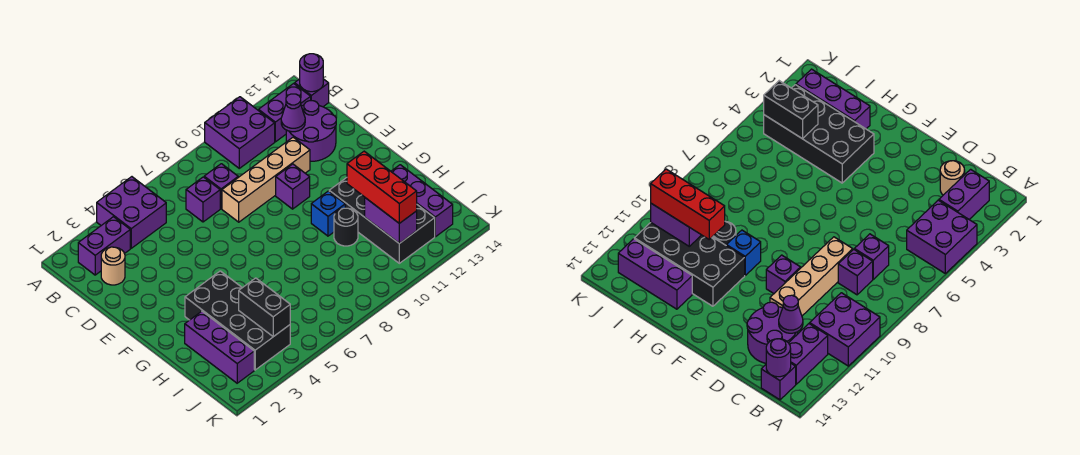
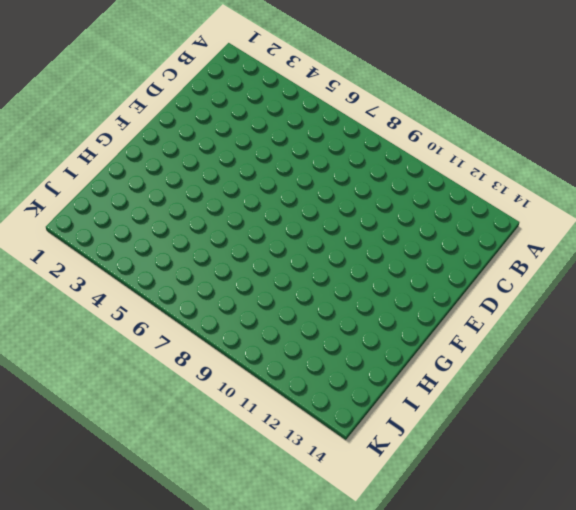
none -> purple brick A4:B5 level 1
none -> purple brick A10:B11 level 1
none -> purple brick B2:B3 level 1

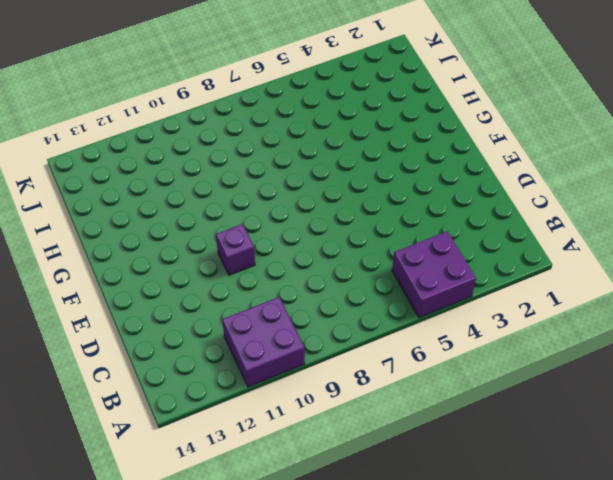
none -> purple brick B2:B3 level 1
none -> purple brick B12:B13 level 1
none -> purple brick B14 level 1

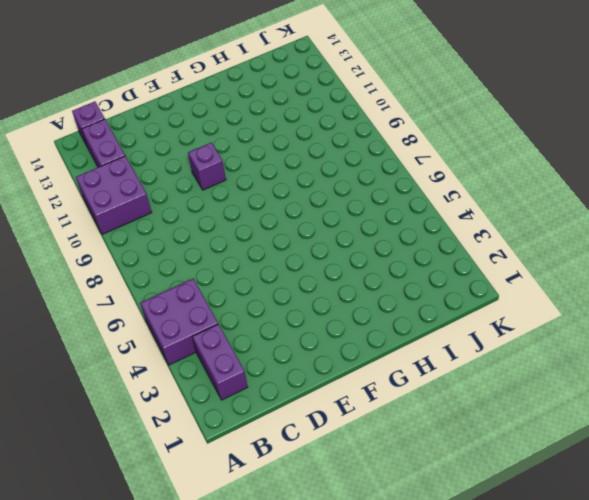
none -> tan round brick C2 level 1
none -> purple brick C7 level 1
none -> purple brick C8 level 1

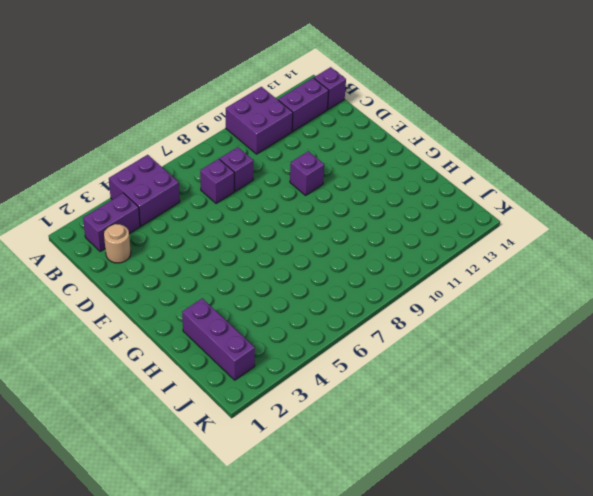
none -> purple round brick C12:D13 level 1
none -> tan brick D8:D11 level 1
none -> black brick G3:J4 level 1

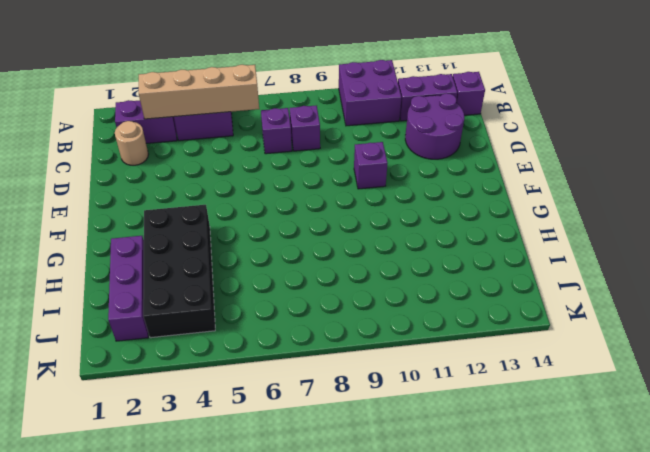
tan brick B3:B6 level 2 -> tan brick D8:D11 level 1
none -> blue brick G10 level 1
none -> black brick G11:J12 level 1
none -> black round brick H10 level 1

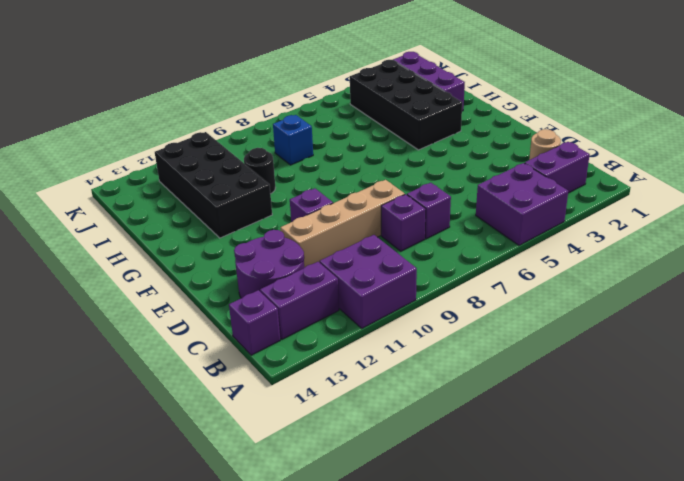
blue brick I8 level 1 -> blue brick G10 level 1
none -> purple brick H13:J13 level 1
none -> purple round brick B14 level 2
none -> purple cone C12 level 2

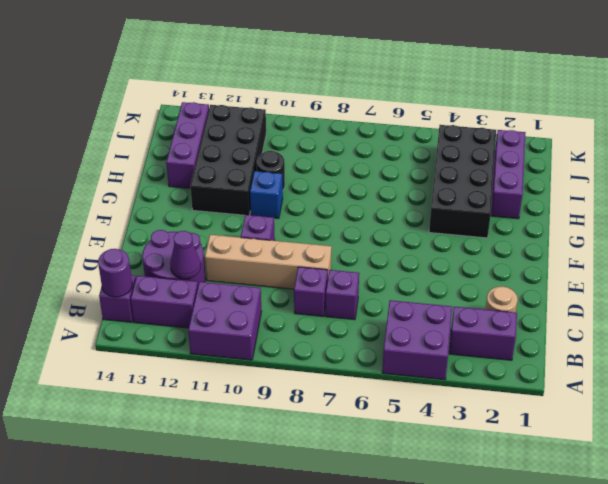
none -> black brick I4:J4 level 2
none -> purple brick I11:J11 level 2
none -> red brick H11:J11 level 3

